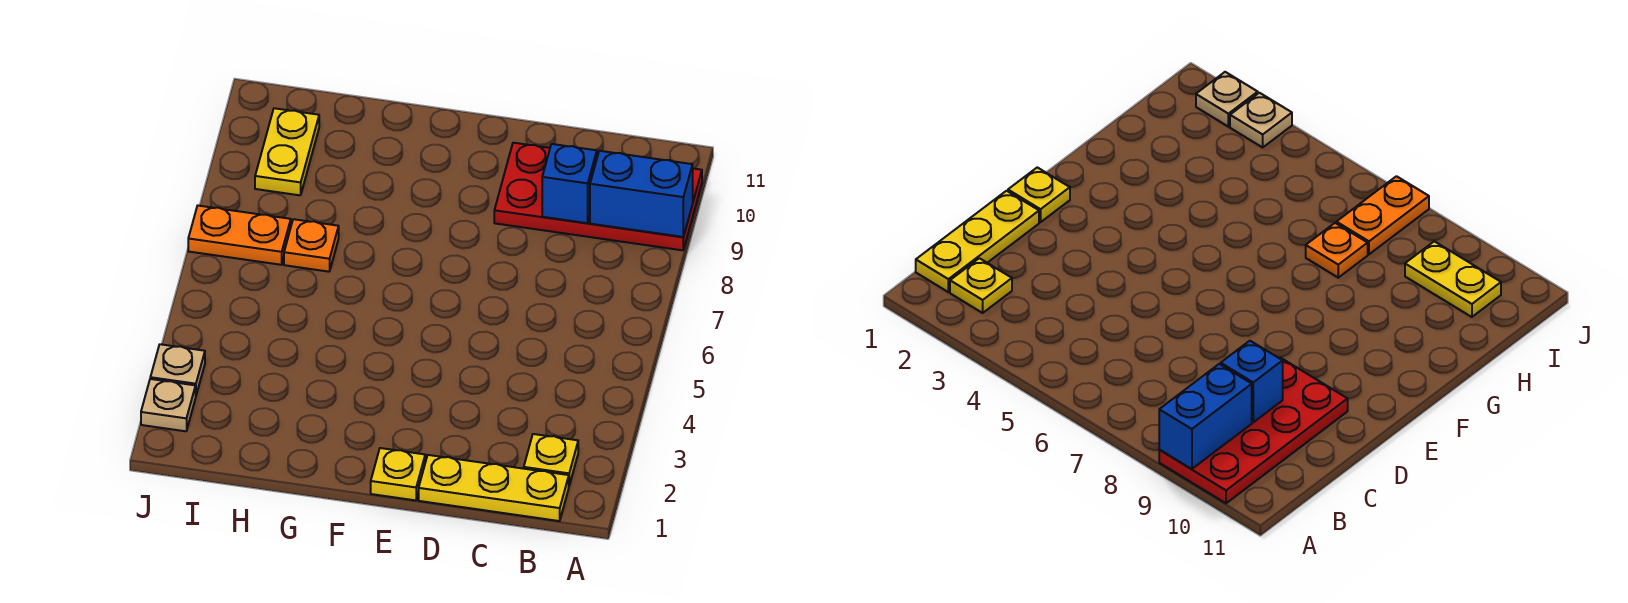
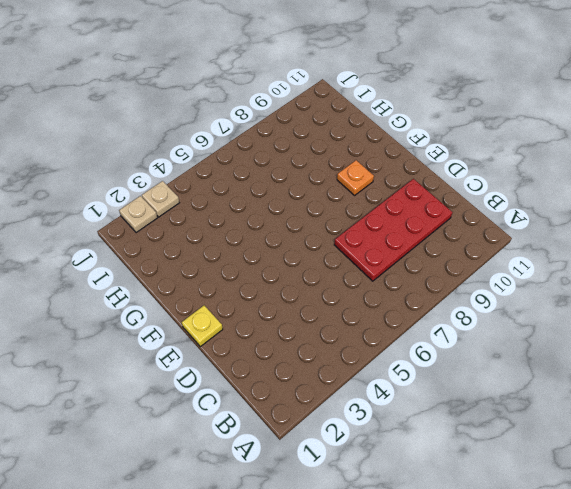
red plate C7:D10 level 1 -> red plate A9:D10 level 1
orange plate F9 level 1 -> orange plate H7 level 1
none -> yellow plate B1:D1 level 1
none -> yellow plate B2 level 1

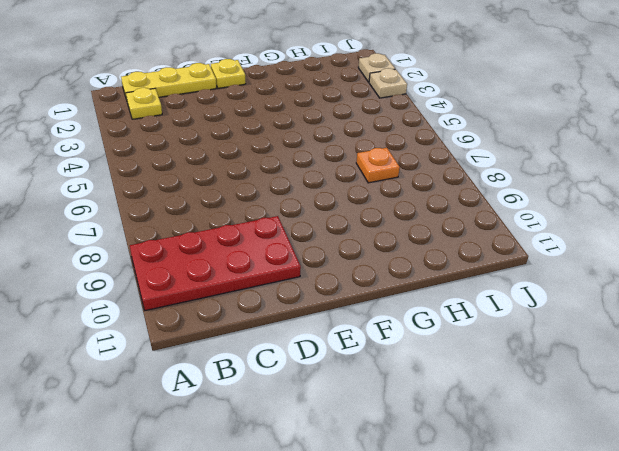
none -> orange plate I7:J7 level 1
none -> yellow plate I9:I10 level 1

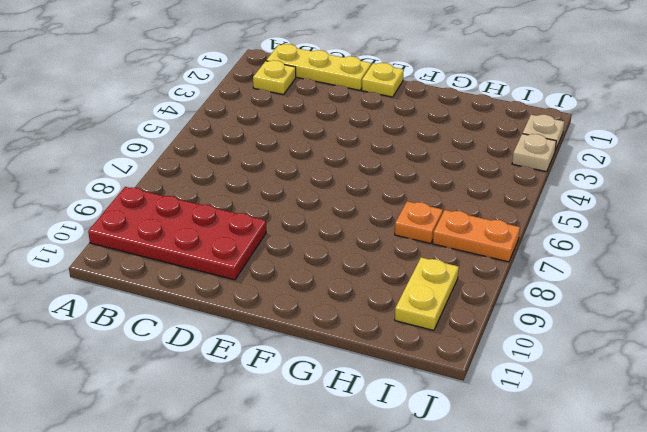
none -> blue brick A9:B9 level 2
none -> blue brick C9 level 2

